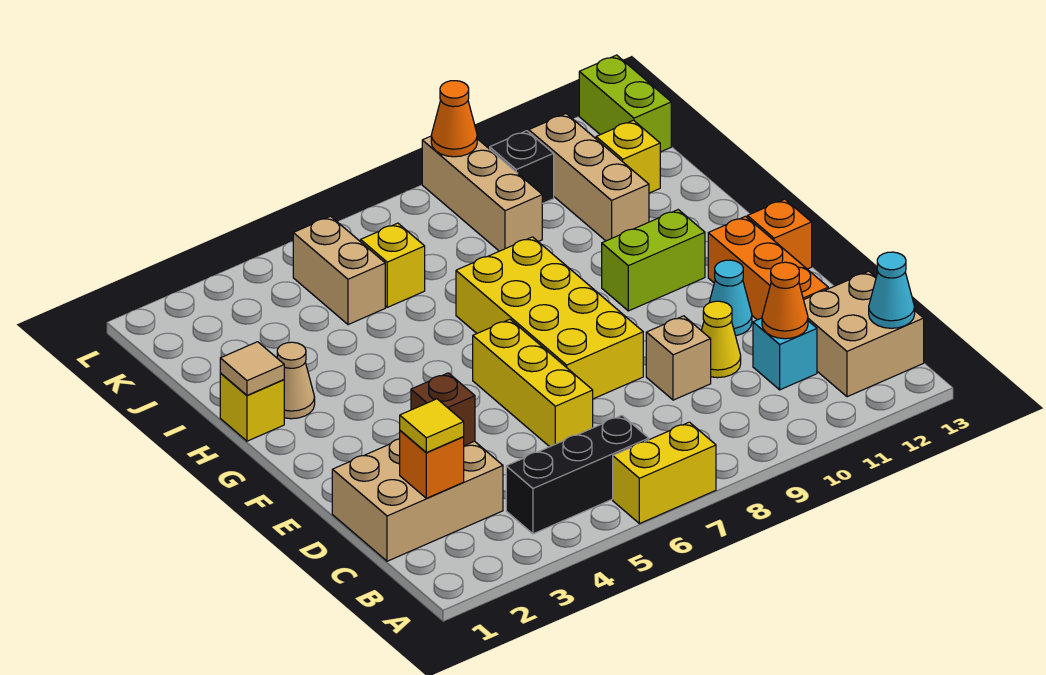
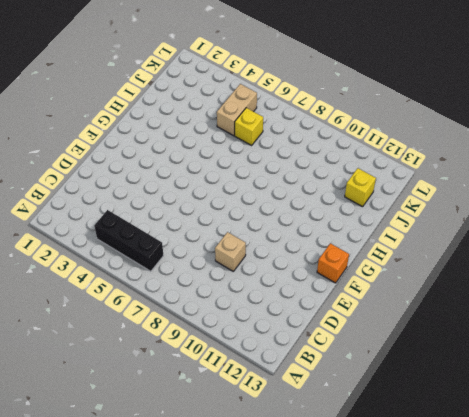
none -> yellow brick A6:A7 level 1
none -> tan brick B12:C13 level 1
none -> tan brick C1:D3 level 1

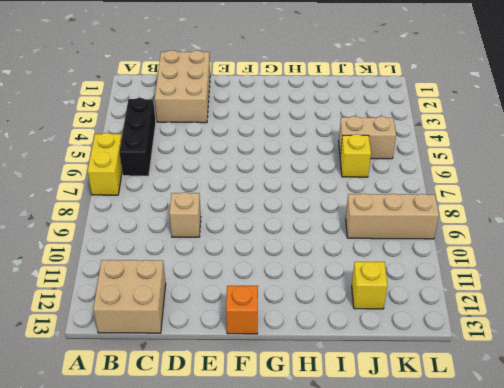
none -> cyan brick C11 level 1
none -> yellow brick D6:F6 level 1
none -> yellow cone D10 level 1

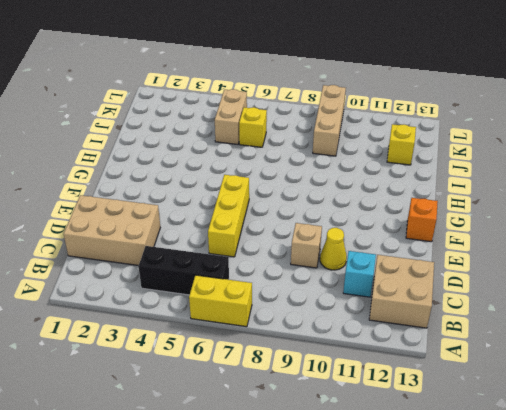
none -> orange brick D12:F12 level 1
none -> yellow brick E7:H8 level 1
none -> cyan cone E11 level 1

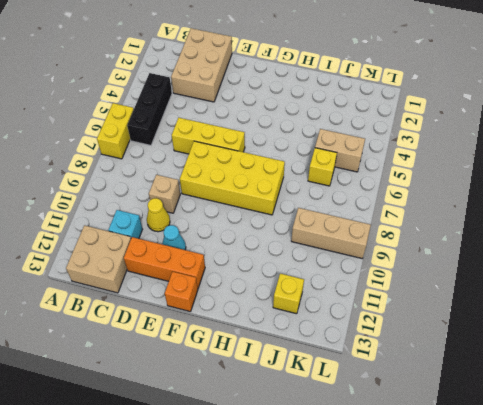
none -> lime brick G10:G11 level 1
none -> yellow brick H1 level 1
none -> tan cone H2 level 1

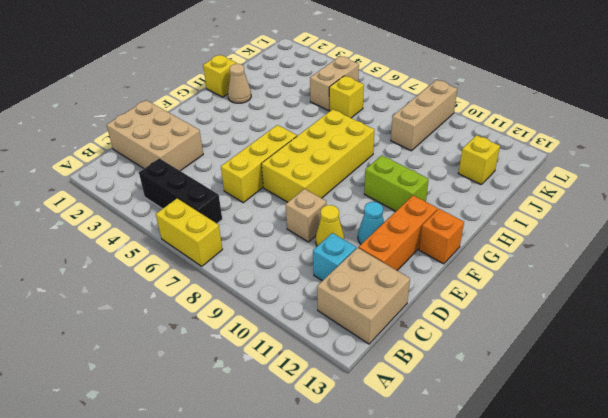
none -> tan brick I11:K11 level 1
none -> black brick K10 level 1
none -> lime brick K13:L13 level 1

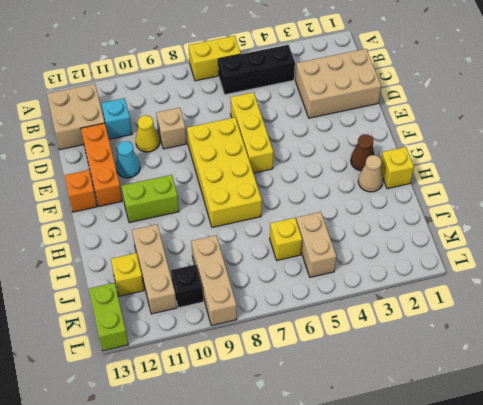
brown cone G2 level 1 -> none
none -> cyan cone B13 level 2
none -> orange brick C2 level 2
none -> orange cone C11 level 2

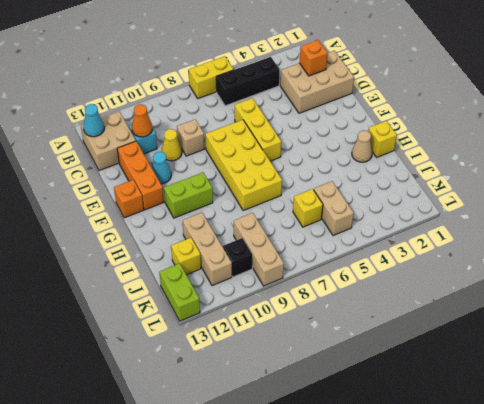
none -> brown brick D3 level 2
none -> tan tile H1 level 2
none -> orange cone L9 level 2

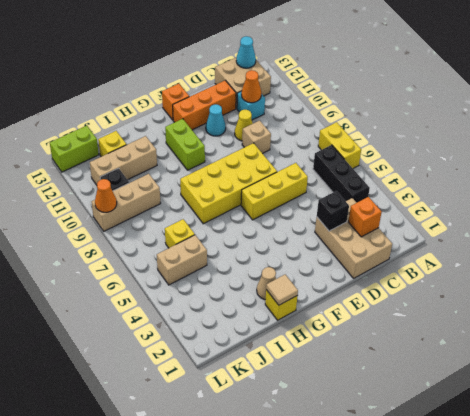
black brick D3 level 2 -> brown brick D3 level 2
none -> yellow tile C2 level 3

